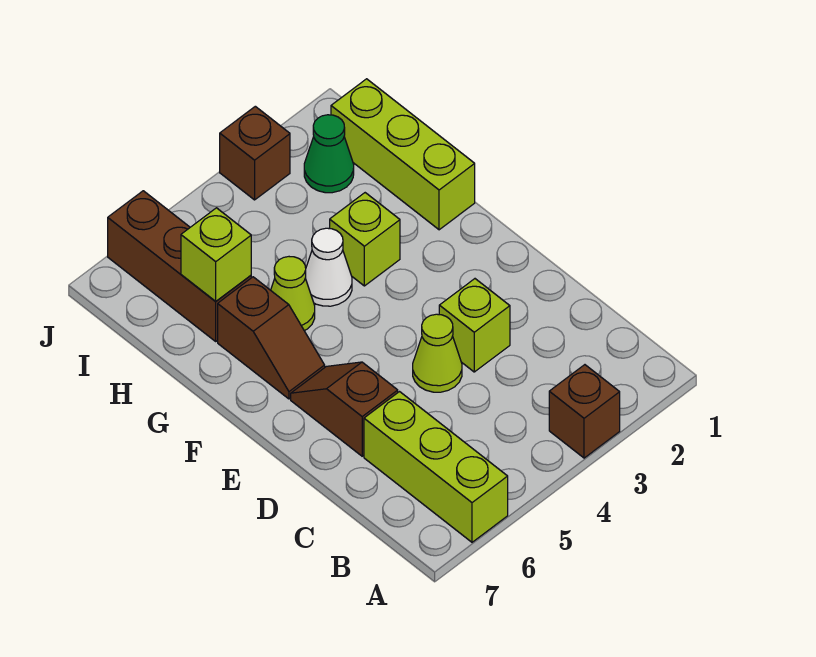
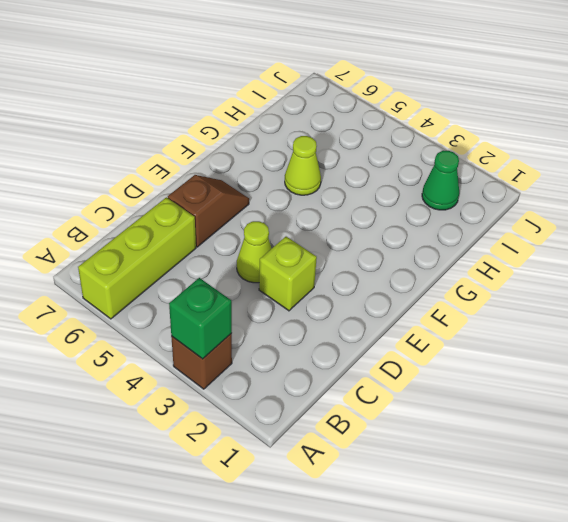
green brick A3 level 2 -> none
none -> brown slope F6:G6 level 1 top G
none -> lime brick G1:I1 level 1
none -> lime brick G3 level 1

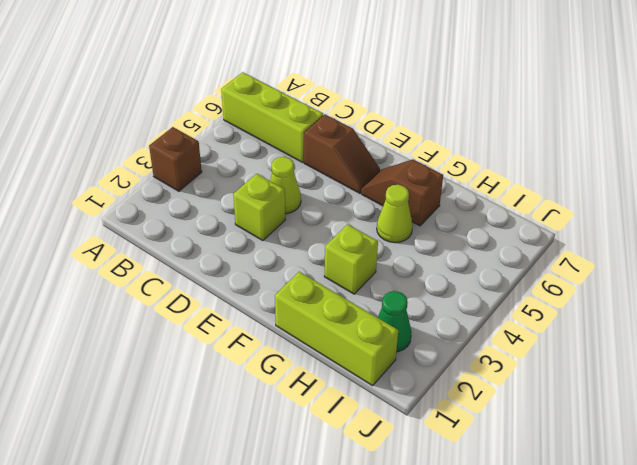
none -> white cone G4 level 1
none -> brown brick H6:J6 level 1
none -> brown brick J3 level 1

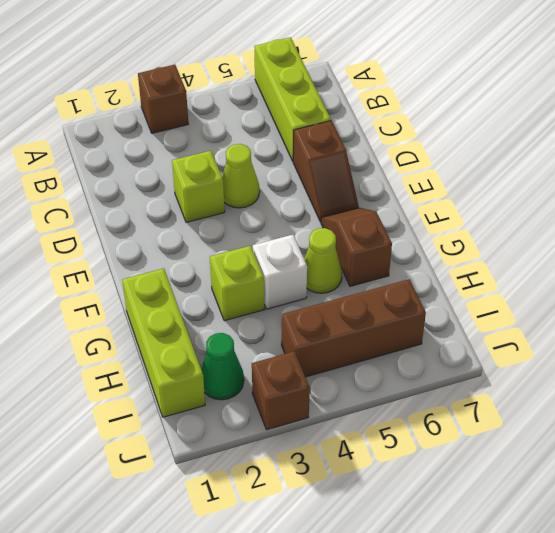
white brick G4 level 1 -> white cone G4 level 1
brown brick I4:I6 level 1 -> brown brick H6:J6 level 1
none -> lime brick H6 level 2

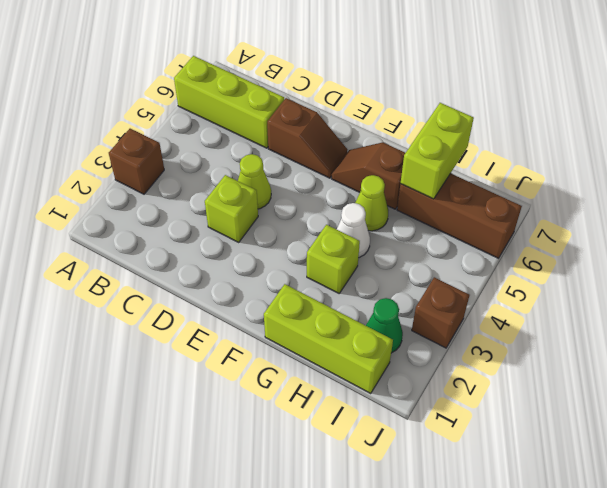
lime brick H6:H7 level 2 -> lime brick H6 level 2

